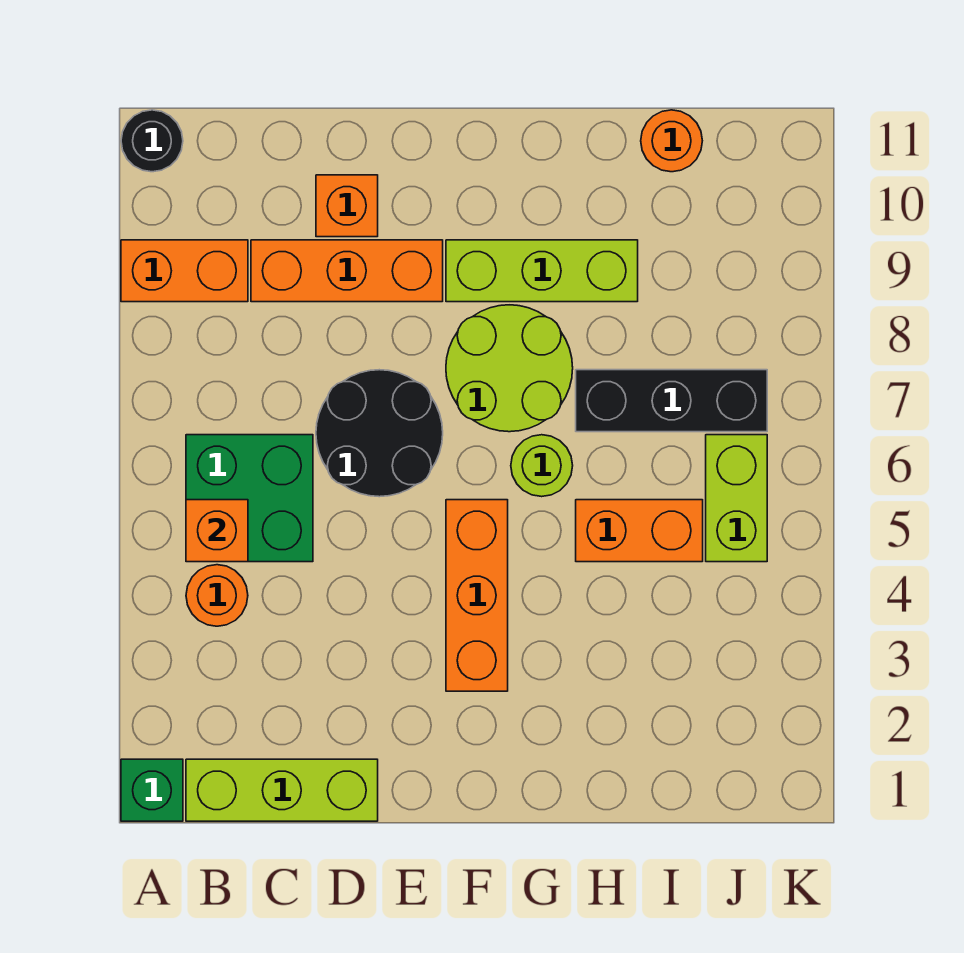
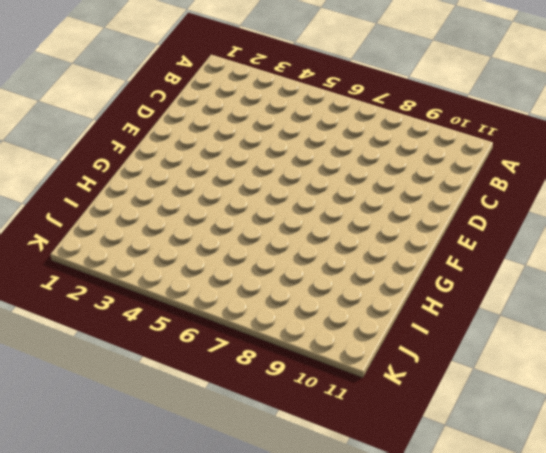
none -> green brick A1 level 1
none -> orange brick A9:B9 level 1
none -> black round brick A11 level 1

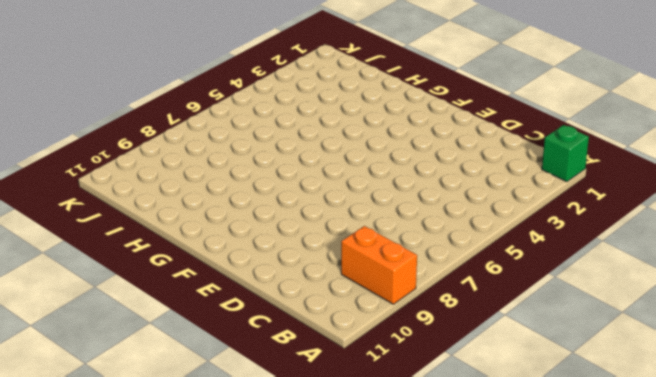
none -> black round brick A11 level 1
none -> lime brick B1:D1 level 1
none -> orange round brick B4 level 1

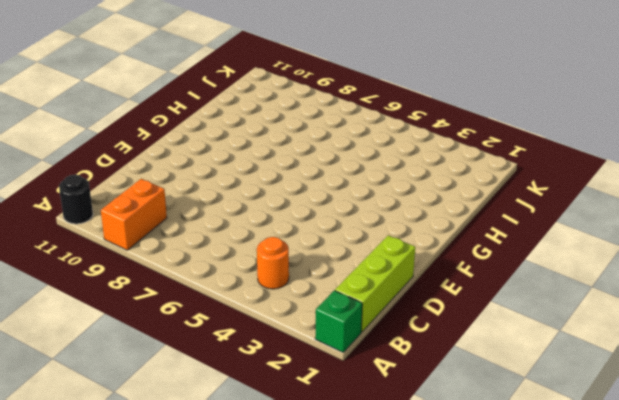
none -> green brick B5:C6 level 1
none -> orange brick C9:E9 level 1
none -> black round brick D6:E7 level 1

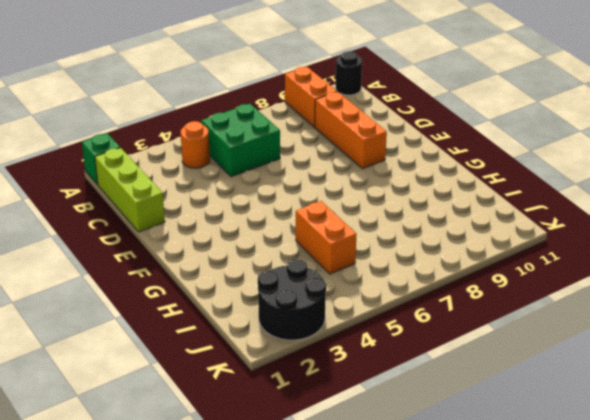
black round brick J2:K3 level 1 -> black round brick D6:E7 level 1
none -> orange brick D10 level 1
none -> orange brick F3:F5 level 1
none -> lime round brick F7:G8 level 1

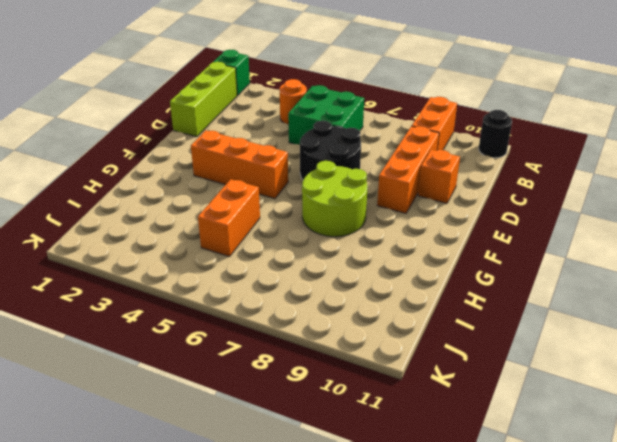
none -> lime brick F9:H9 level 1
none -> lime round brick G6 level 1
none -> black brick H7:J7 level 1

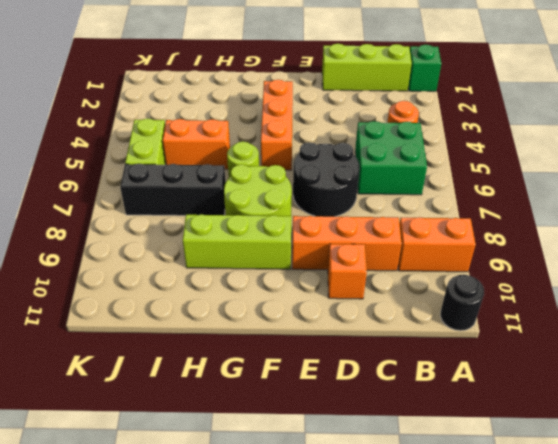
none -> orange round brick I11 level 1
none -> orange brick B5 level 2

